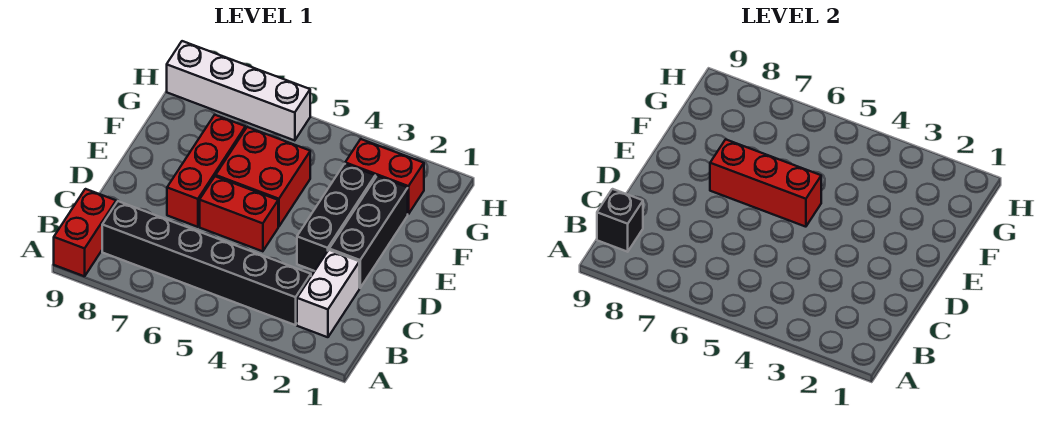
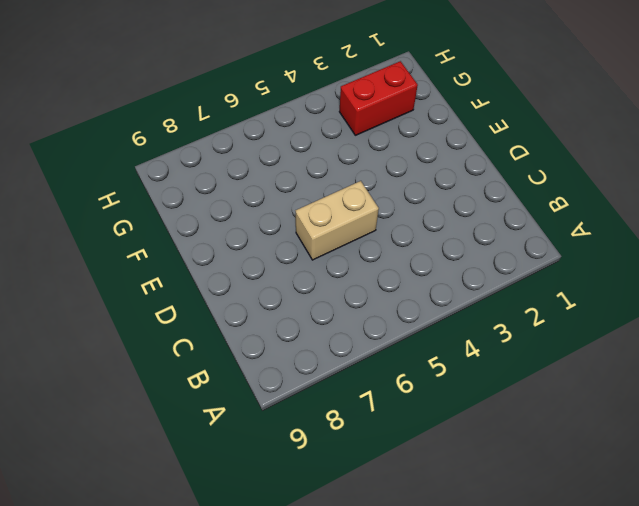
tan brick D5:D6 level 1 -> red brick D5:D6 level 1
none -> red brick A9:B9 level 1
none -> white brick B2:C2 level 1
none -> black brick B3:B8 level 1

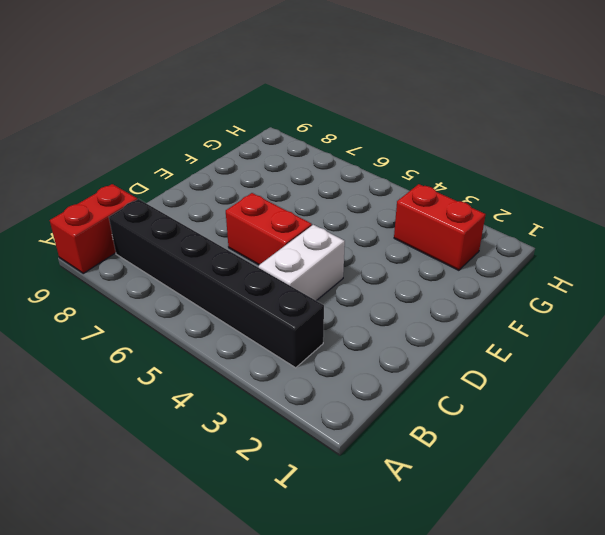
white brick C4:D4 level 1 -> white brick B2:C2 level 1
none -> black brick D2:F2 level 1
none -> black brick D3:F3 level 1
none -> red brick D7:F7 level 1

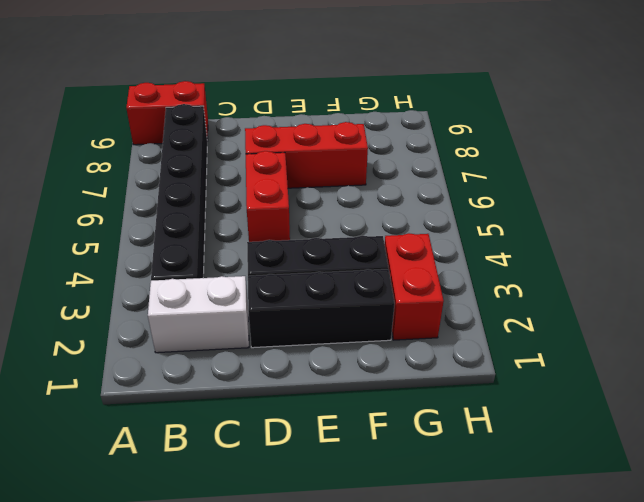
none -> red brick E5:F6 level 1
none -> white brick H6:H9 level 1
none -> black brick B9 level 2

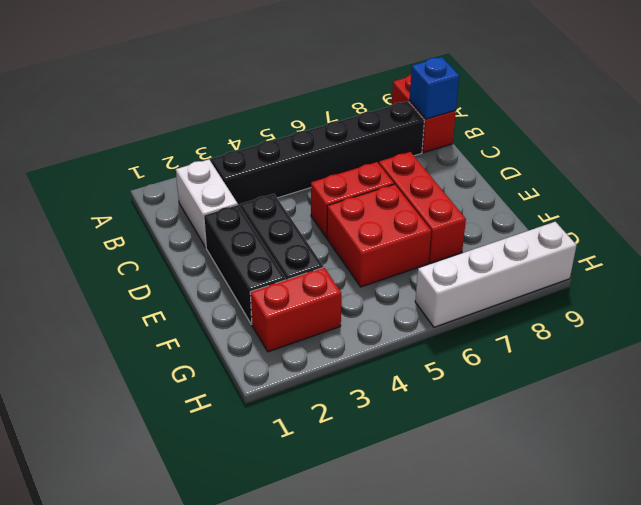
blue brick B9 level 2 -> black brick B9 level 2
none -> red brick E5:E7 level 2

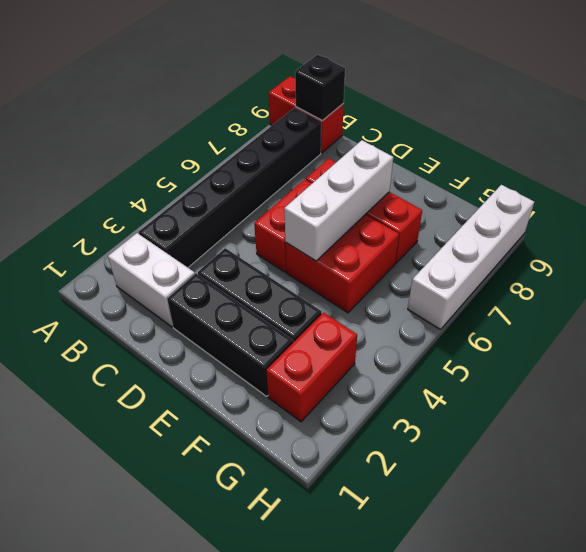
white brick E5:E7 level 2 -> red brick E5:E7 level 2

